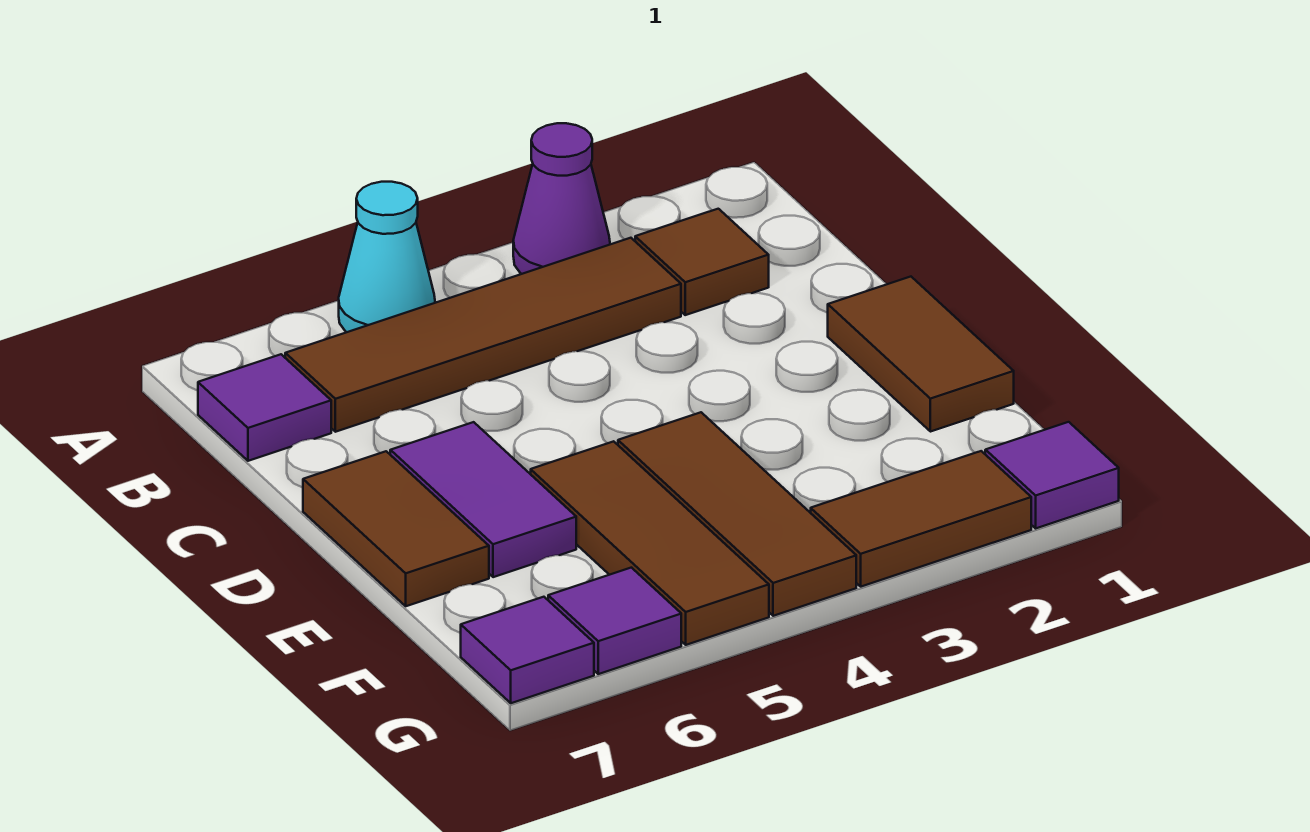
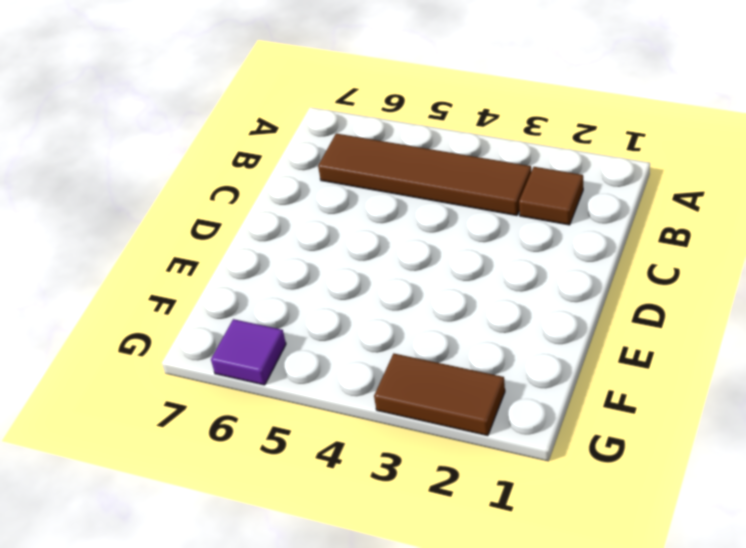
none -> purple cone A3 level 1
none -> cyan cone A5 level 1
none -> purple tile B7 level 1

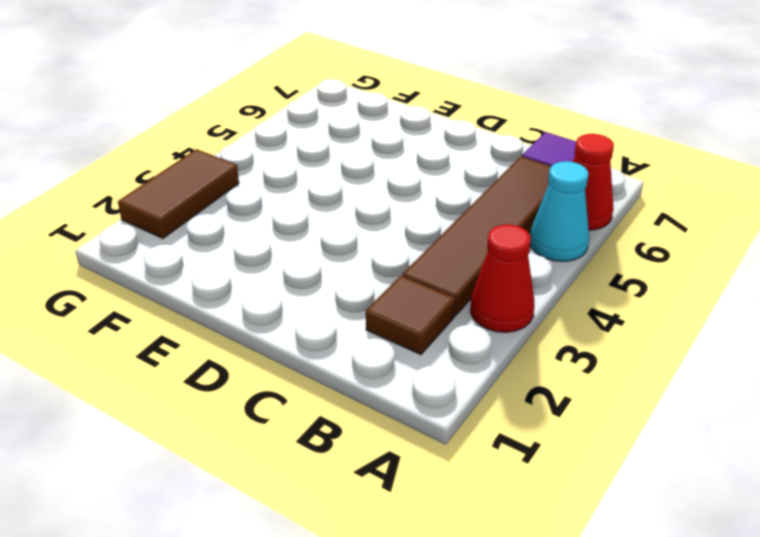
red cone A3 level 1 -> purple cone A3 level 1
red cone A6 level 1 -> none
none -> brown tile D1:E1 level 1
none -> purple tile D6:E6 level 1
none -> brown tile D7:E7 level 1

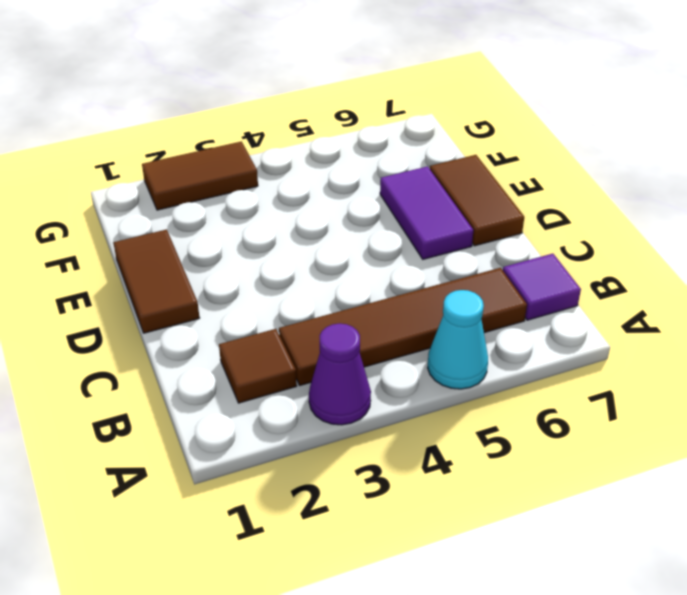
none -> brown tile E4:G4 level 1
none -> brown tile E5:G5 level 1
none -> purple tile G1 level 1

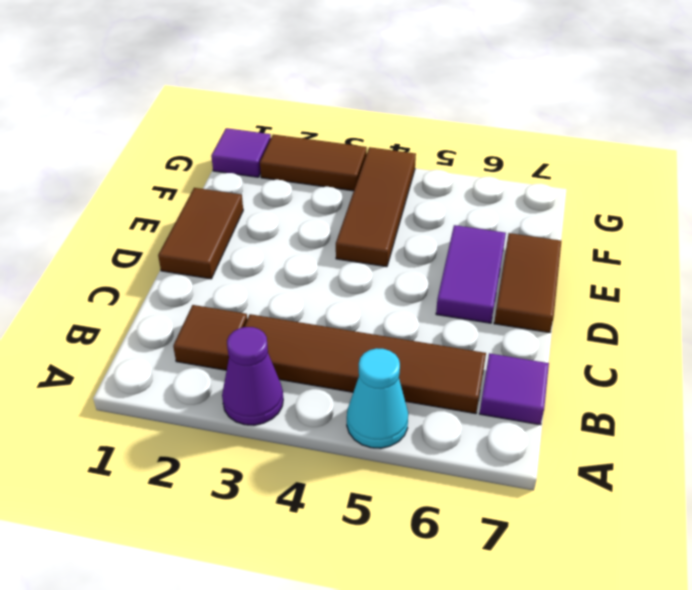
none -> brown tile E5:G5 level 1
none -> purple tile G6 level 1
none -> purple tile G7 level 1

